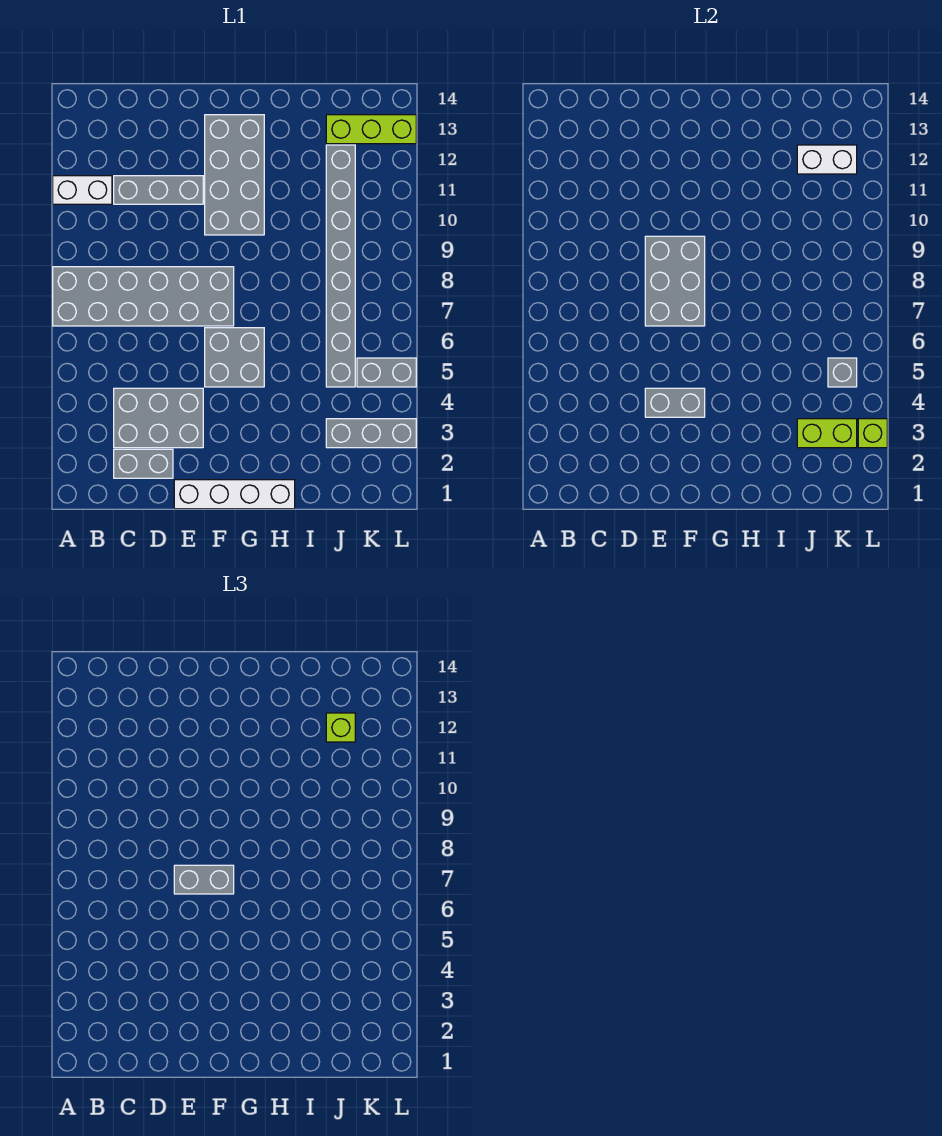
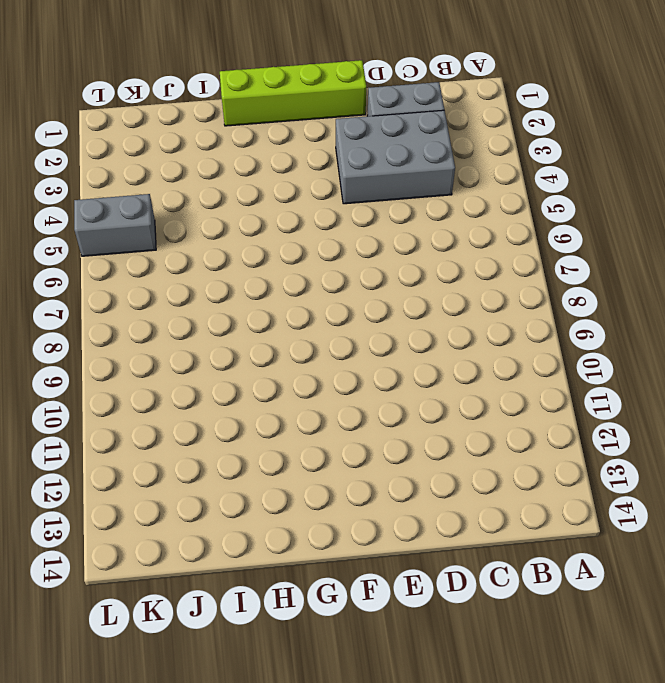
lime brick E1:H1 level 1 -> white brick E1:H1 level 1
none -> grey brick A7:F8 level 1
none -> white brick A11:B11 level 1
none -> grey brick C11:E11 level 1

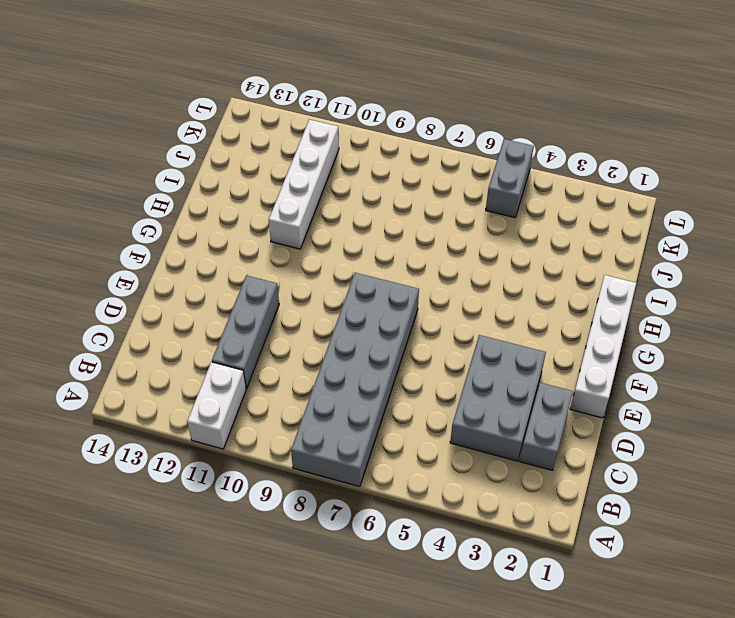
white brick H11:K11 level 1 -> grey brick J5:J12 level 1
none -> grey brick F5:G6 level 1
none -> grey brick F10:G13 level 1
none -> grey brick J3:L3 level 1

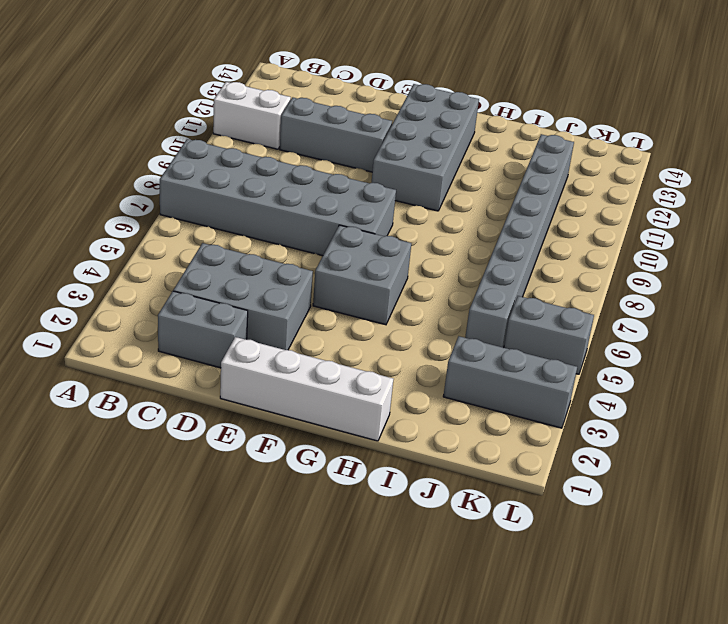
none -> lime brick J13:L13 level 1
none -> grey brick E4:F4 level 2
none -> grey brick E7:F9 level 2

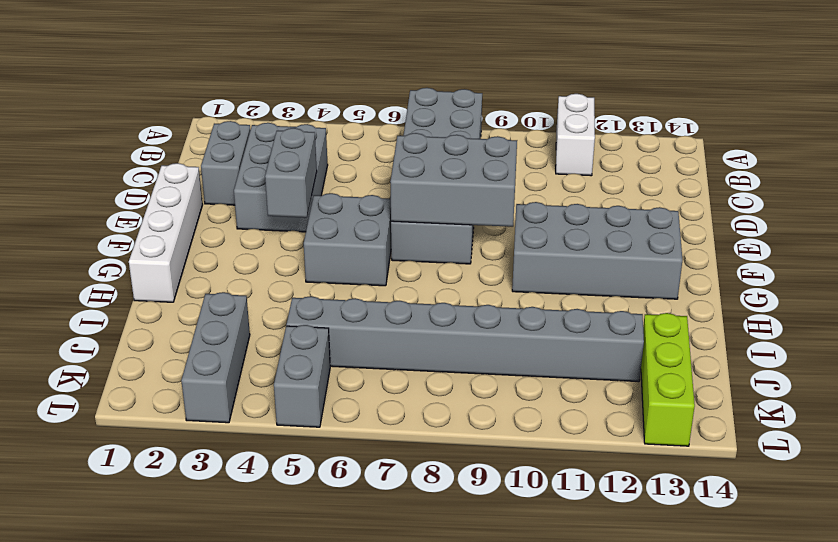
none -> grey brick C11:E11 level 1
none -> lime brick J3:K3 level 2
none -> white brick J12:K12 level 2

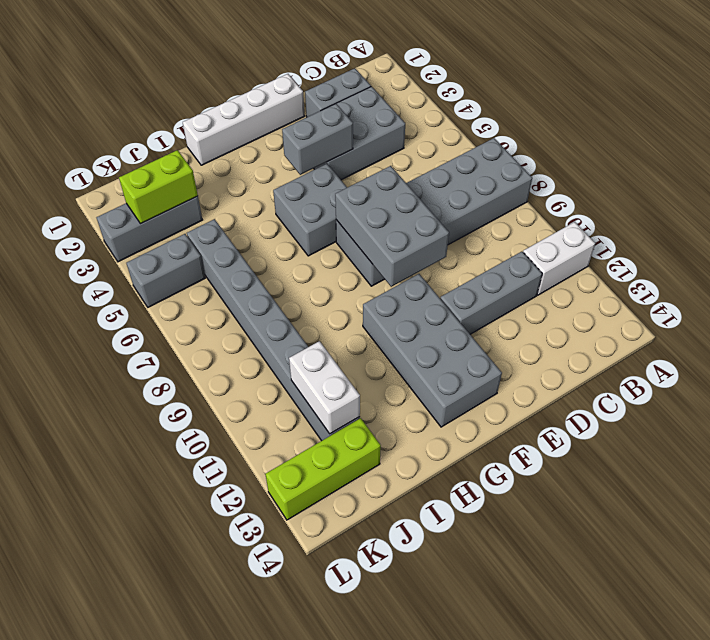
white brick J11:J12 level 2 -> white brick J12:K12 level 2
none -> grey brick K5 level 2
none -> lime brick L3 level 2
none -> grey brick E7:F7 level 3

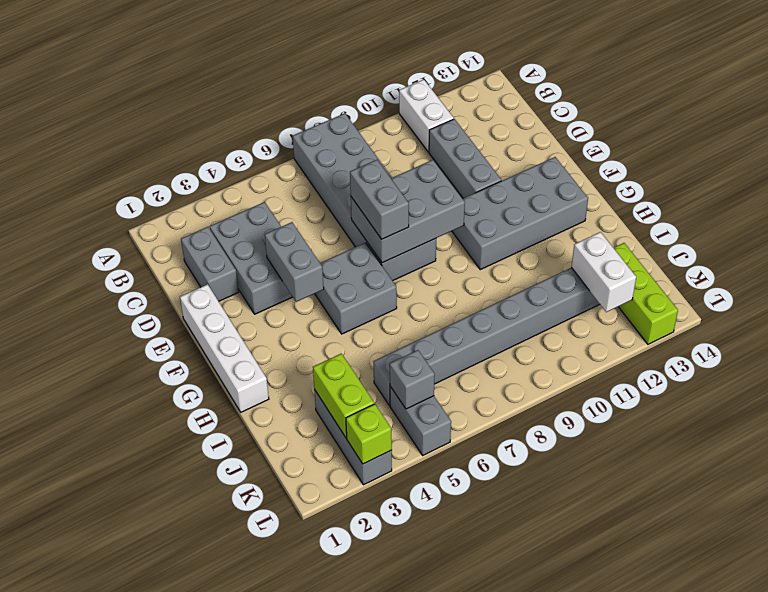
none -> lime brick J12 level 3

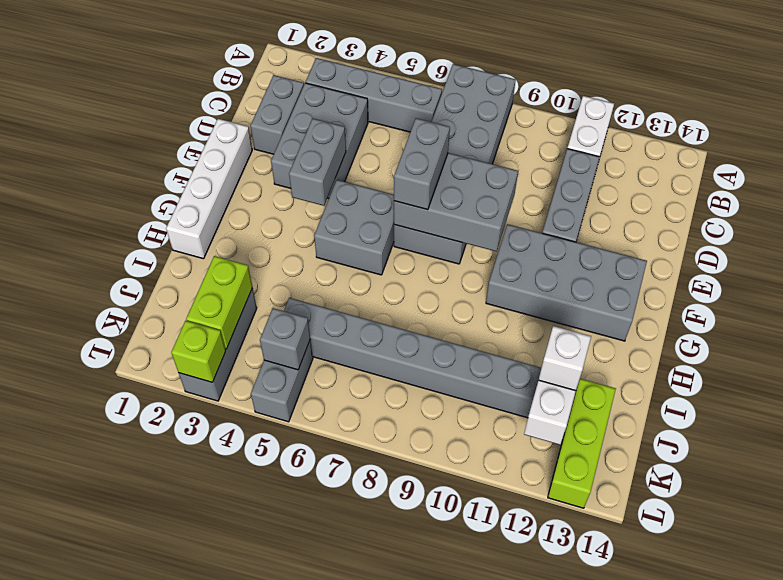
grey brick B3:B6 level 1 -> none
white brick J12 level 3 -> lime brick J12 level 3

